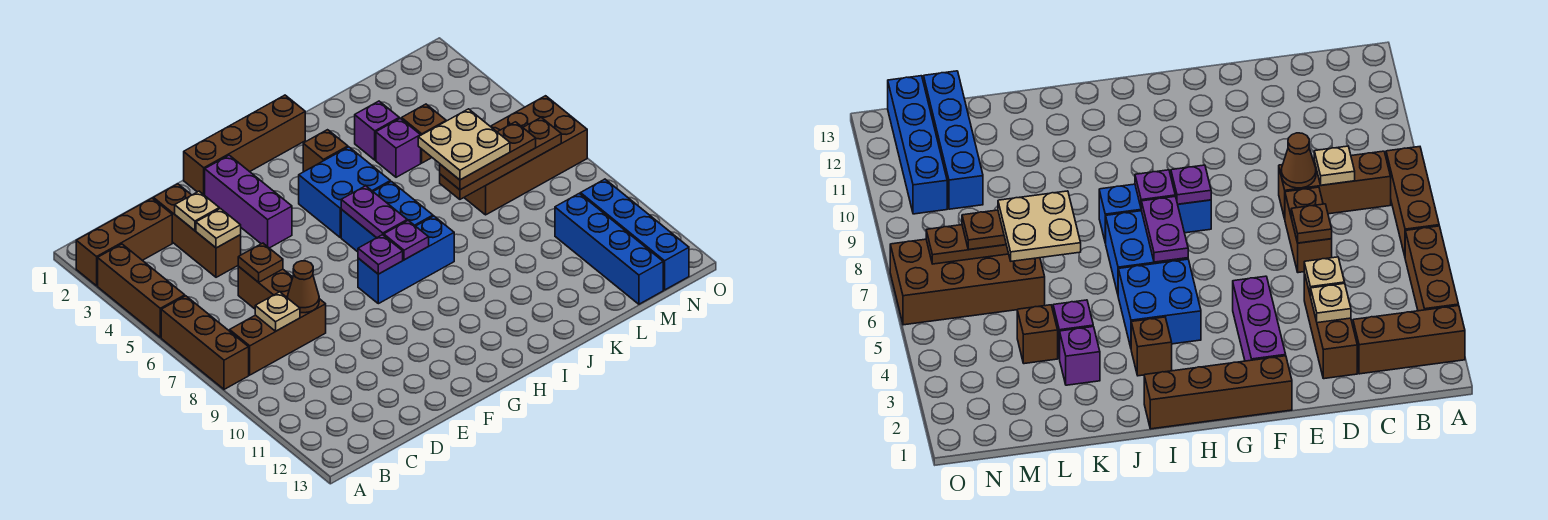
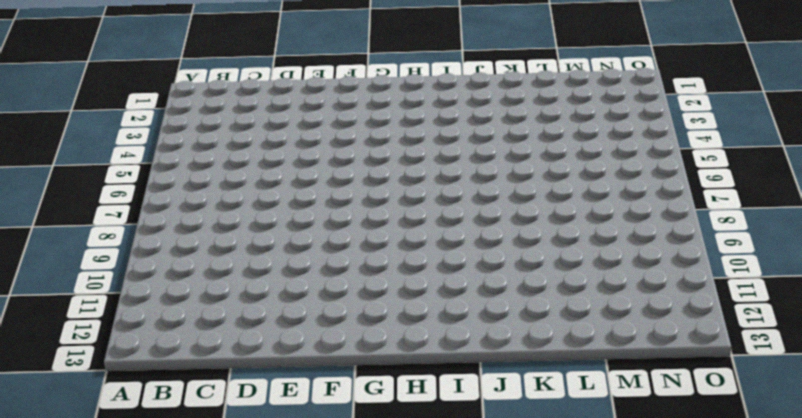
none -> brown brick A2:C2 level 1
none -> brown brick A3:A5 level 1
none -> brown brick A6:A8 level 1

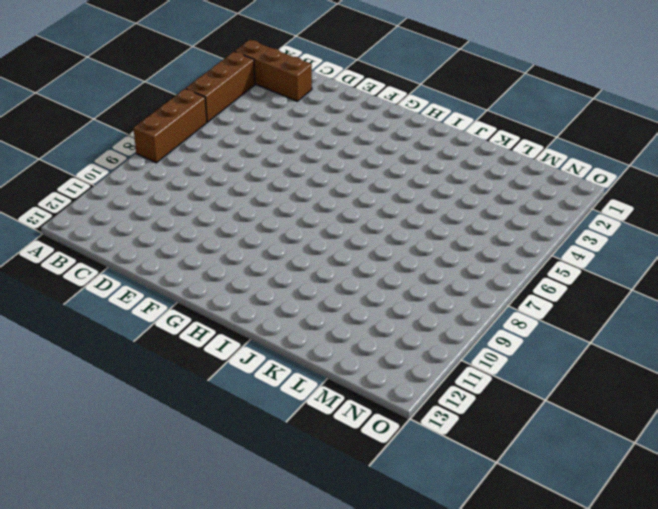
none -> brown brick B8:D8 level 1
none -> brown brick D2:D4 level 1
none -> brown brick D6:D7 level 1

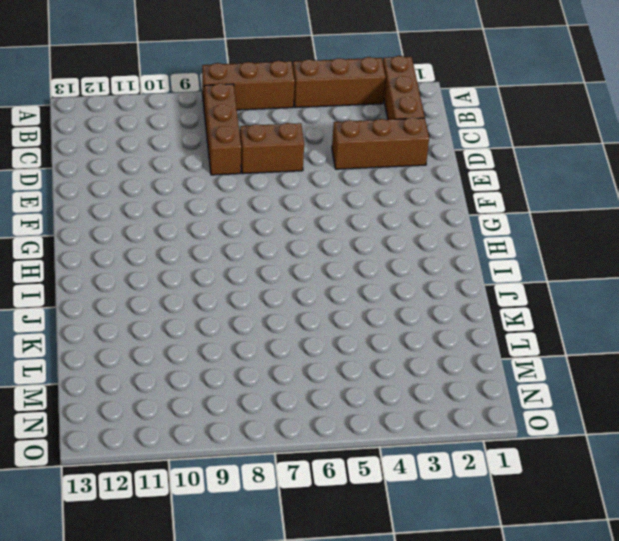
none -> brown brick F1:I1 level 1
none -> purple brick F2:F4 level 1
none -> blue brick G8:I8 level 1

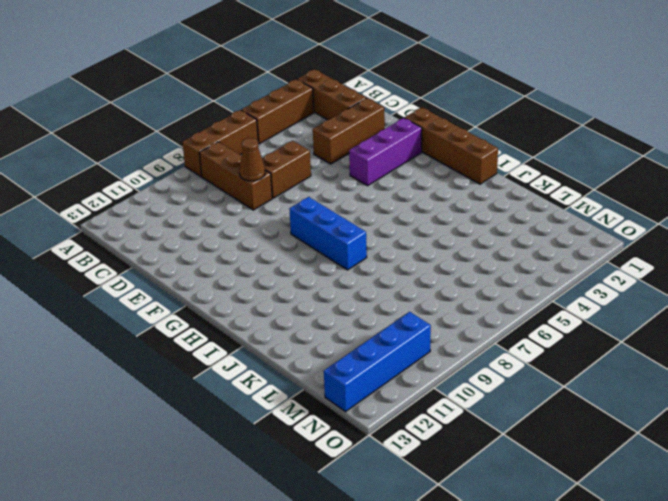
none -> blue brick H4:I5 level 1
none -> blue brick H6:I7 level 1
none -> brown brick I3 level 1

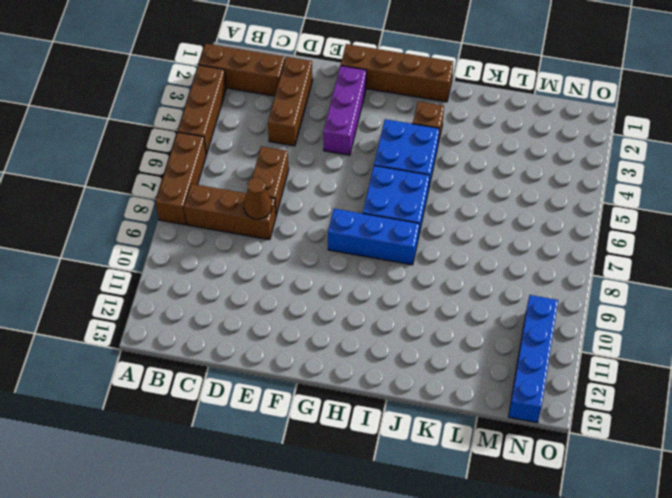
none -> purple brick K3 level 1
none -> purple brick K4 level 1
none -> brown brick L4 level 1

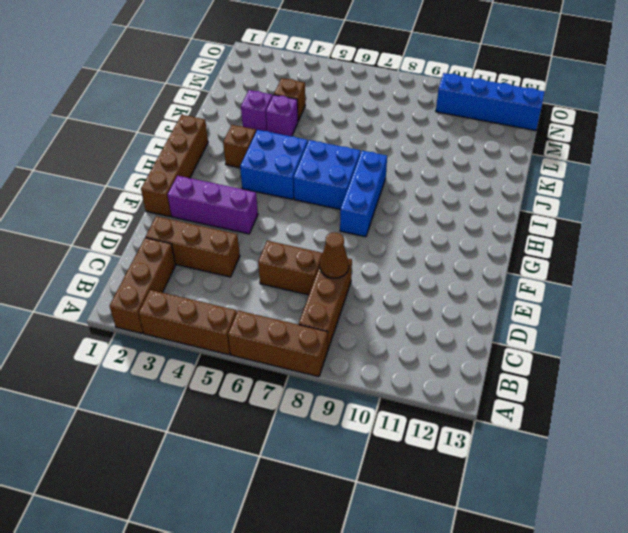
none -> brown brick L6:O7 level 1
none -> blue brick M10:M13 level 1
none -> tan plate C8 level 2

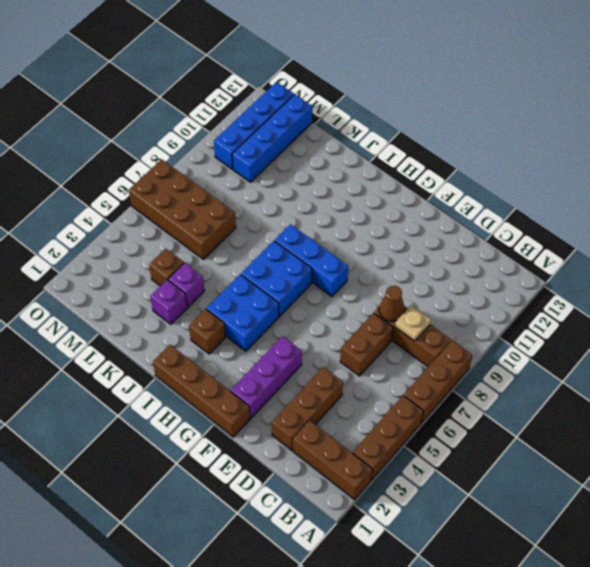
none -> tan plate D3 level 2
none -> tan plate D4 level 2
none -> brown plate D6 level 2

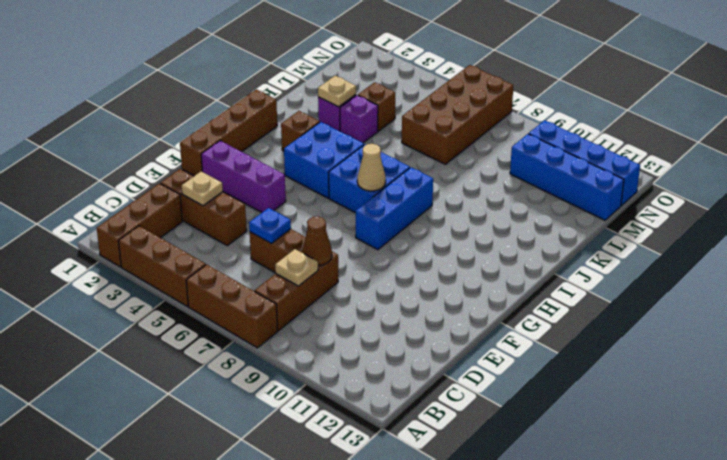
blue plate D6 level 2 -> brown plate D6 level 2
tan cone H7 level 2 -> purple plate H6:H7 level 2
tan plate K3 level 2 -> tan plate D4 level 2
none -> purple plate G8 level 2
none -> purple plate H8 level 2
none -> brown plate K7:N7 level 2

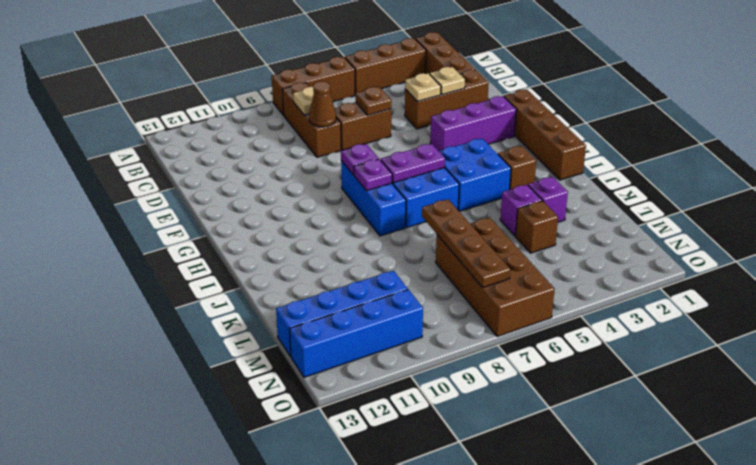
none -> brown plate K7:M7 level 3
none -> tan plate K6:L7 level 4

